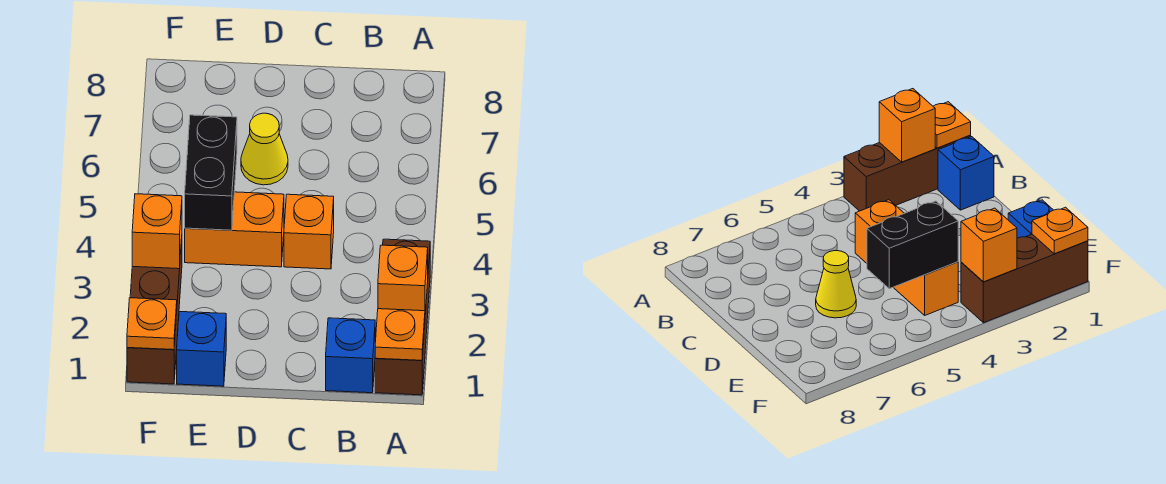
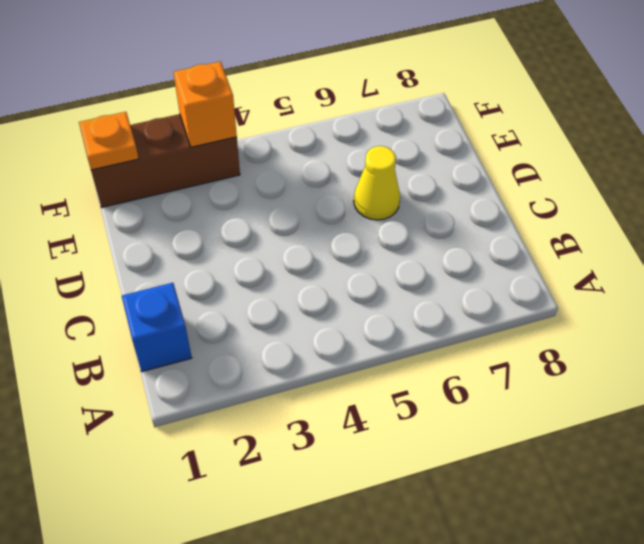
none -> brown brick A1:A3 level 1
none -> orange brick C4 level 1
none -> orange brick D4:E4 level 1

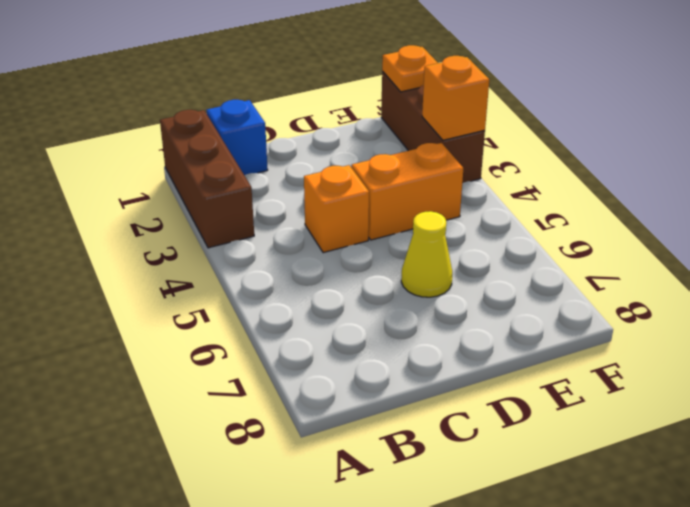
none -> blue brick E1 level 1
none -> orange plate A1 level 2
none -> orange brick A2 level 2

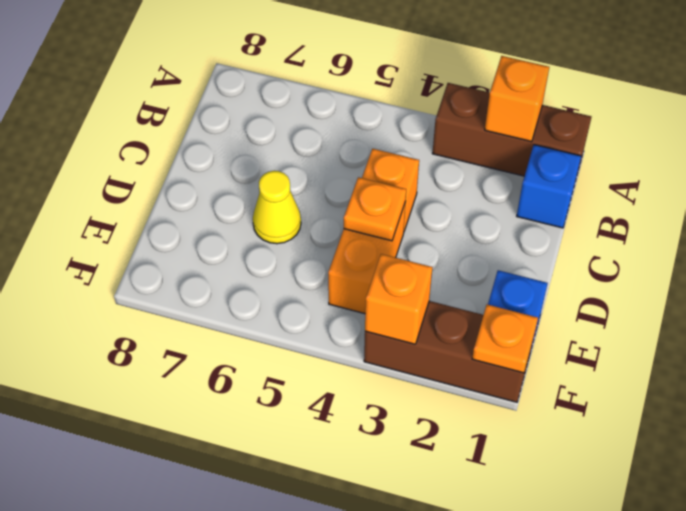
orange plate D4 level 2 -> orange plate A1 level 2
none -> black brick E4:E5 level 2

